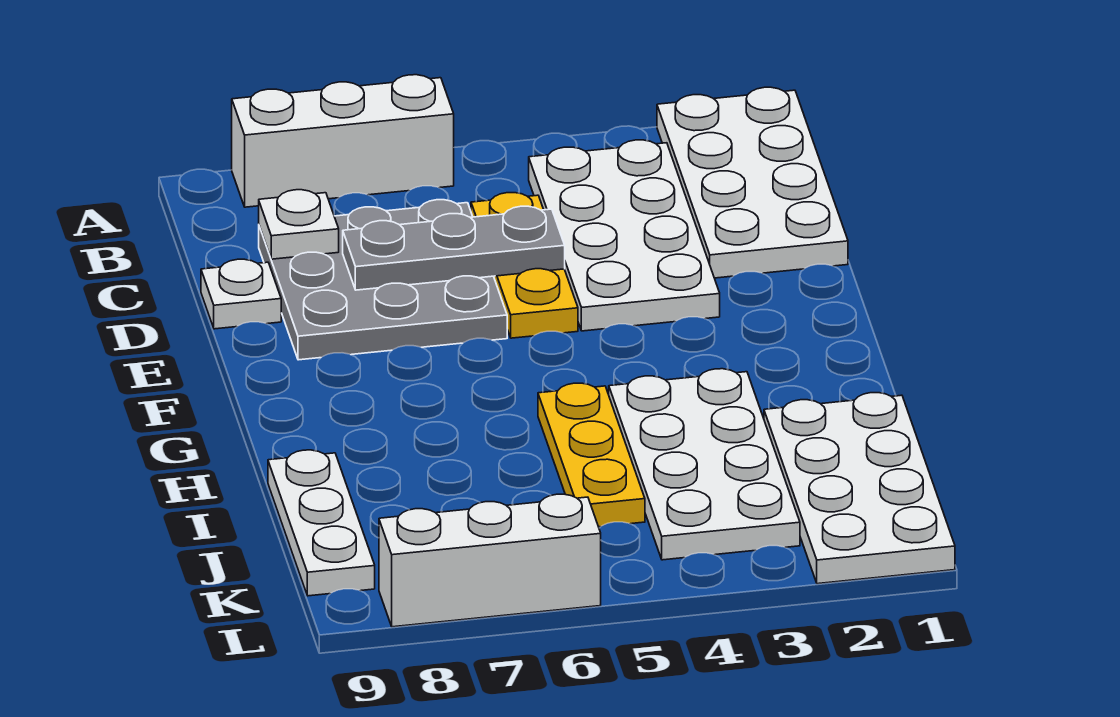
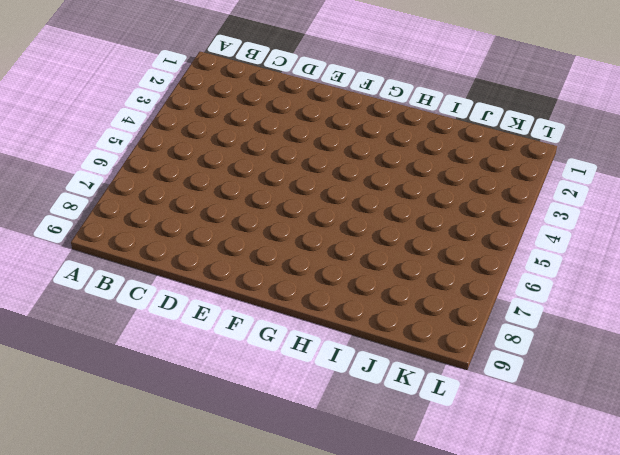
none -> white plate A1:D2 level 1
none -> white brick A6:A8 level 1
none -> white plate B3:E4 level 1

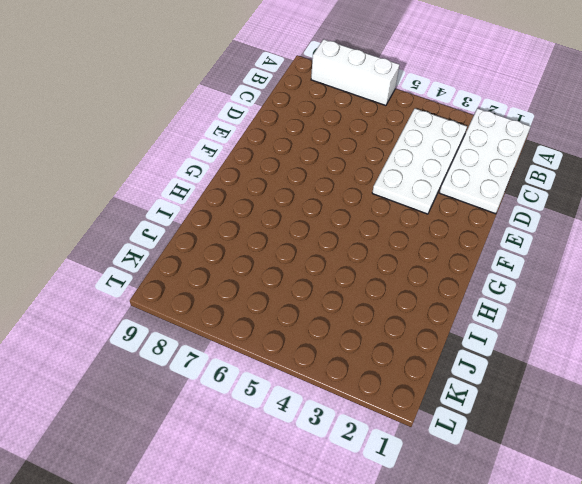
none -> yellow plate C5:E5 level 1
none -> grey plate C6:E8 level 1
none -> white plate D9 level 1

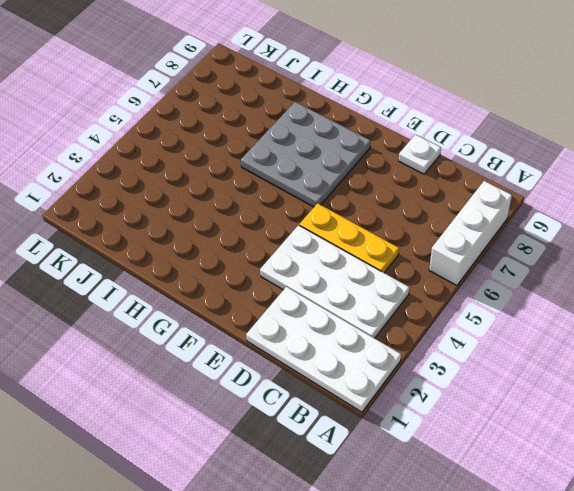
grey plate F6:H8 level 1 -> grey plate C6:E8 level 1
none -> white plate H3:K4 level 1
none -> yellow plate H5:J5 level 1
none -> white plate I1:L2 level 1

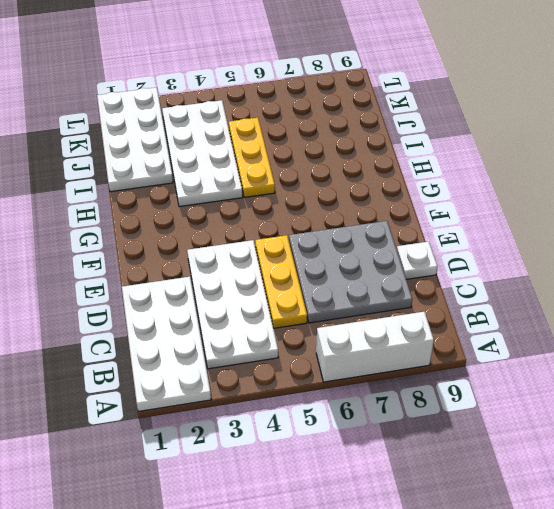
none -> white plate I9:K9 level 1
none -> white brick L6:L8 level 1
none -> white plate C8 level 2

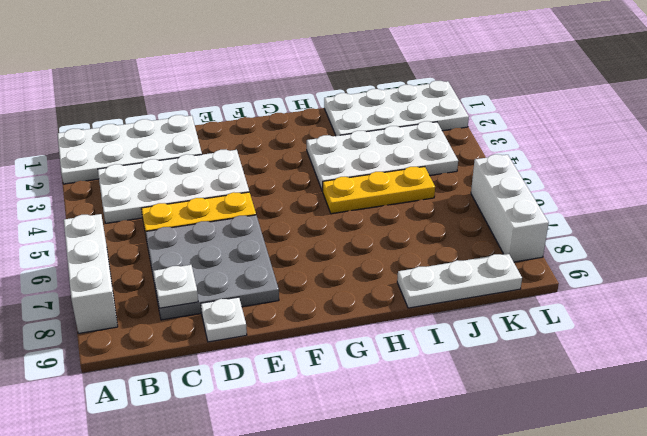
none -> grey plate D5:D7 level 2

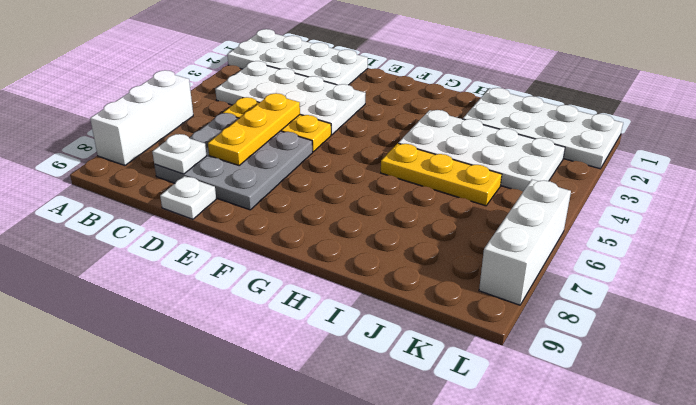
yellow plate D5:D7 level 2 -> grey plate D5:D7 level 2
none -> white plate I9:K9 level 1

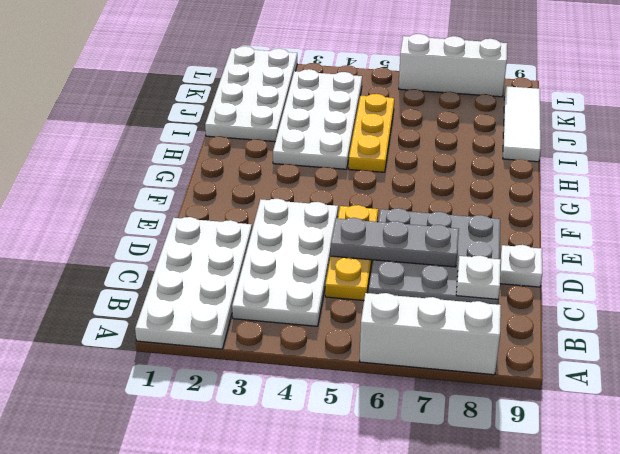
white tile I9:K9 level 1 -> white plate I9:K9 level 1

